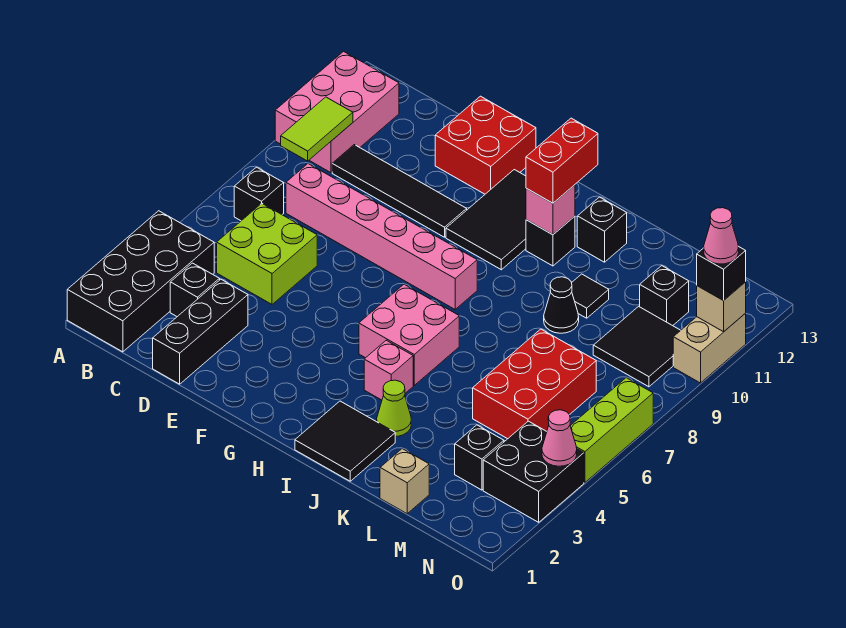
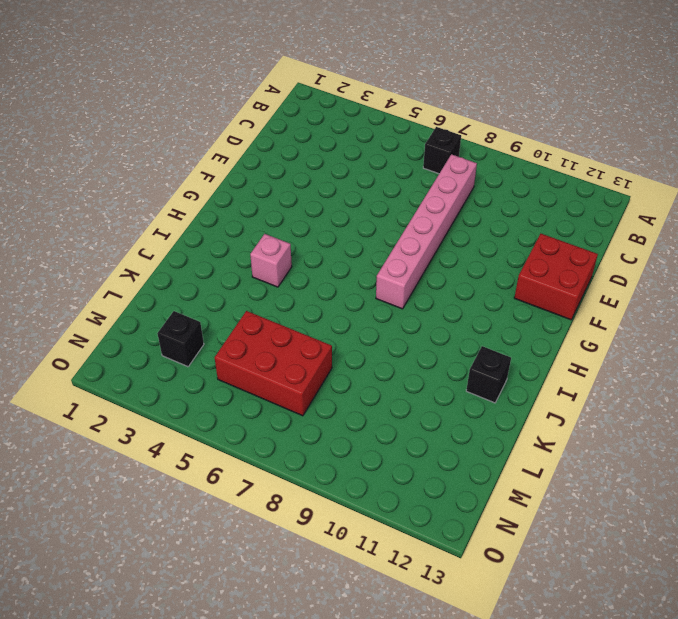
none -> black brick A1:B4 level 1
none -> pink brick A10:B12 level 1
none -> black brick C3 level 1
none -> lime brick C5:D6 level 1

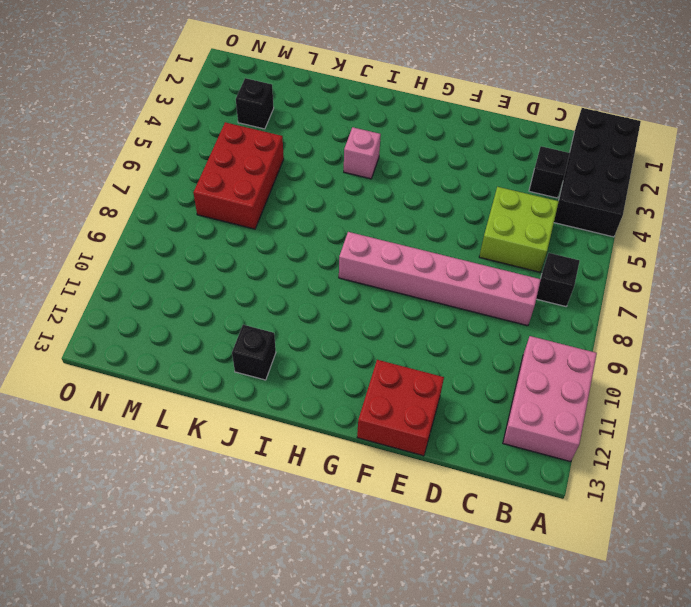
none -> black tile C10:F10 level 1
none -> black brick D1:D3 level 1
none -> black tile G10:H12 level 1
none -> pink brick H5:I6 level 1

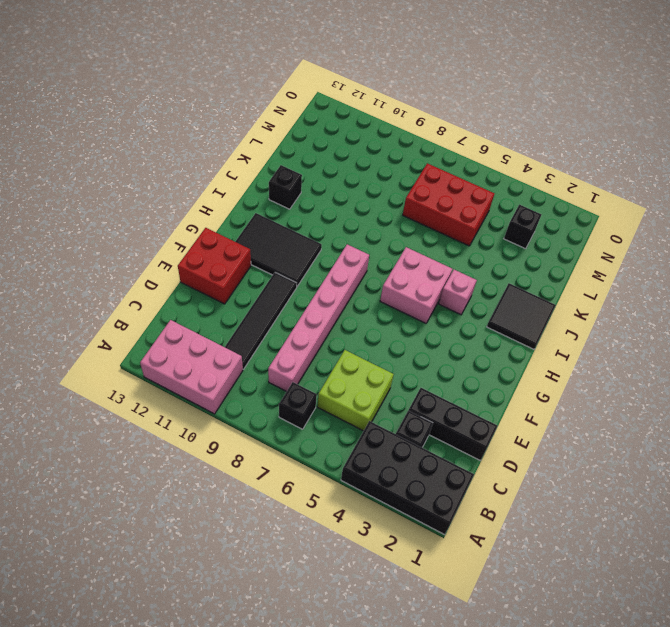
none -> black brick I11 level 1
none -> lime cone J3 level 1
none -> black cone K9 level 1
none -> black tile K10 level 1

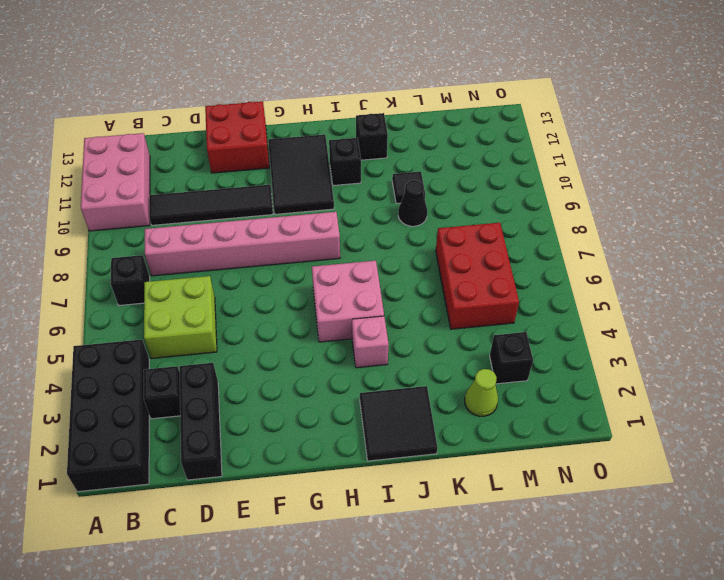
lime cone L2 level 1 -> lime cone J3 level 1
none -> tan brick L1 level 1
none -> black tile M9:N10 level 1
none -> black brick M11 level 1
none -> black brick N3:O4 level 1

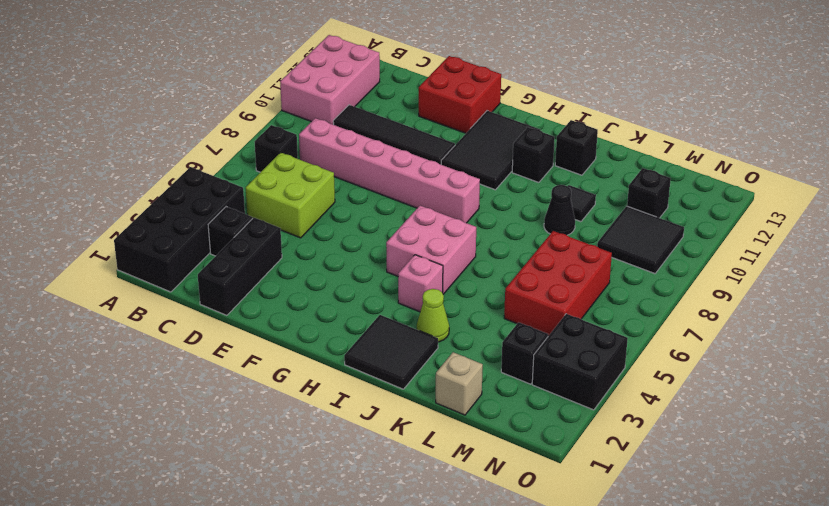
none -> lime brick O5:O7 level 1
none -> tan brick O10:O11 level 1
none -> lime tile B9:B10 level 2
none -> pink brick I11 level 2

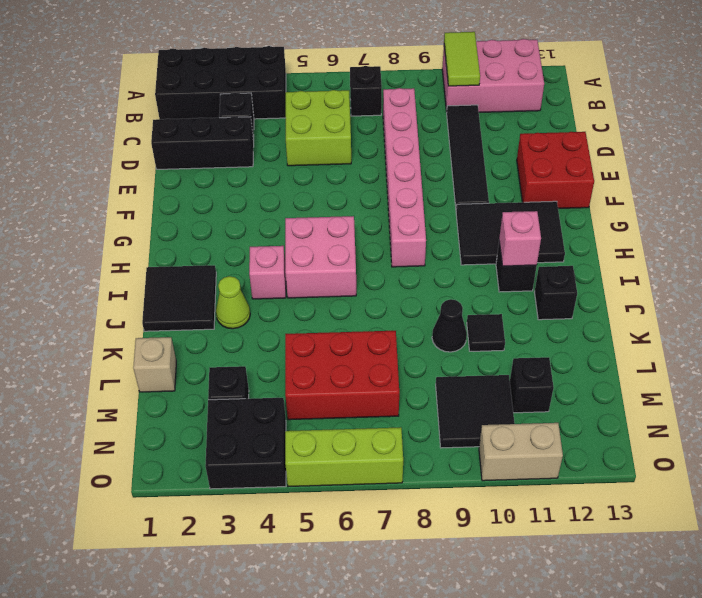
lime tile A10:B10 level 2 -> lime tile B9:B10 level 2
none -> pink cone O4 level 2
none -> tan brick O11 level 2
none -> red brick I11:I12 level 3
none -> black brick O11 level 3

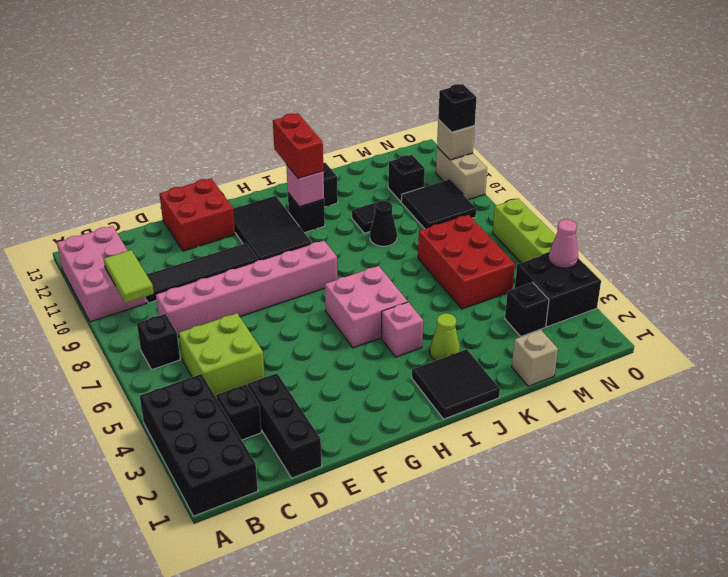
none -> pink cone O11 level 4

